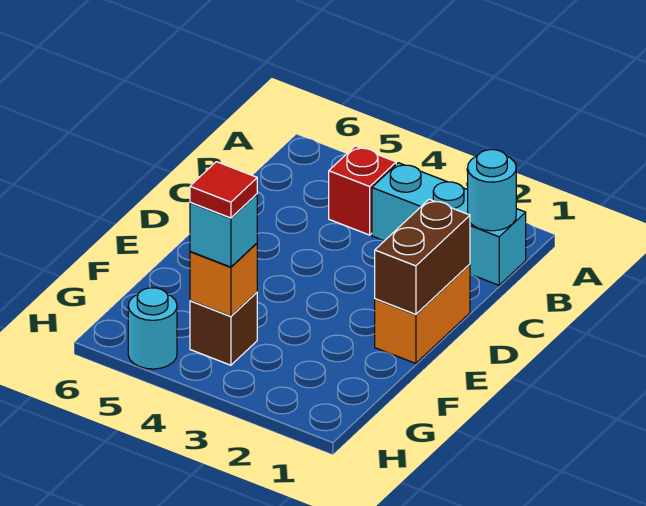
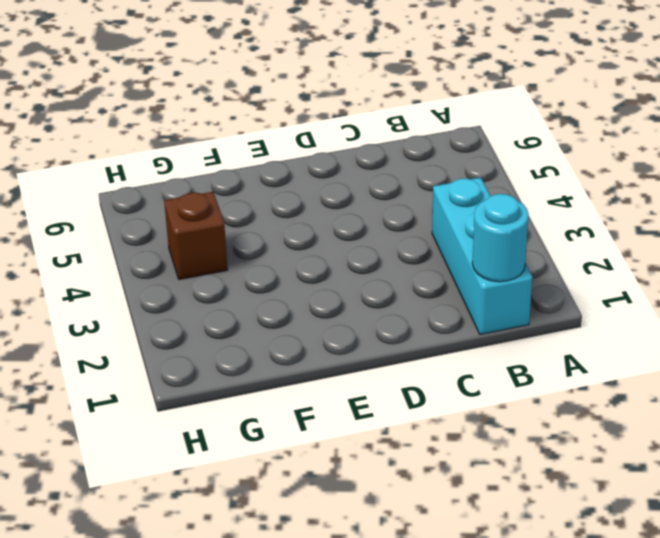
none -> red brick B4 level 1
none -> orange brick D1:E1 level 1

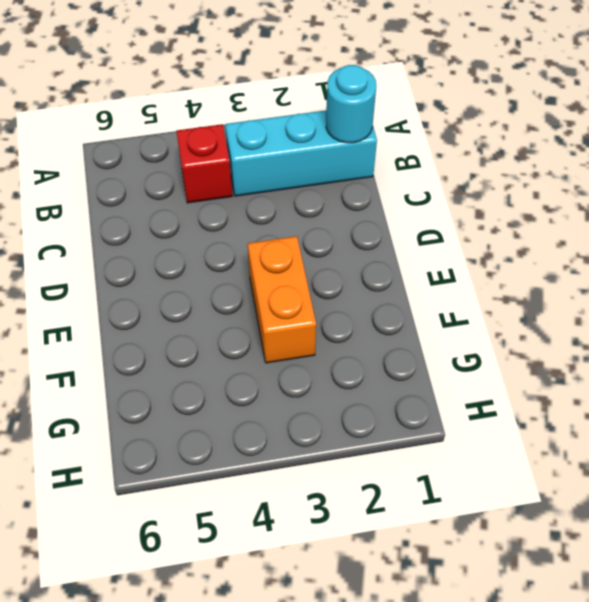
orange brick E3:F3 level 1 -> orange brick D1:E1 level 1
none -> brown brick G4 level 1
none -> cyan round brick H5 level 1

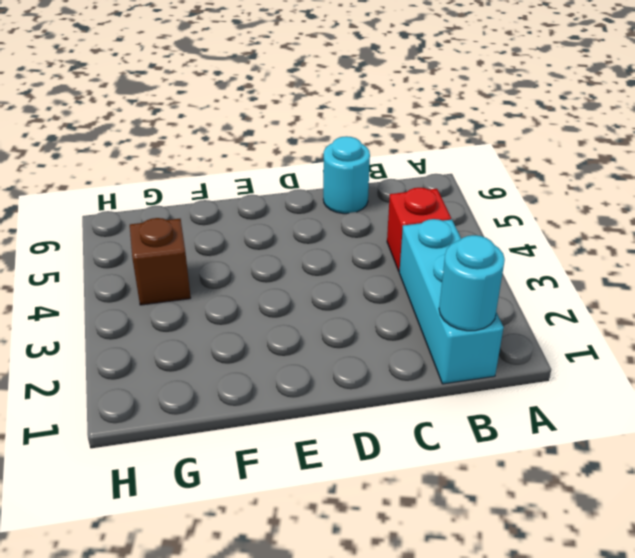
cyan round brick C6 level 1 -> cyan round brick H5 level 1
none -> orange brick D1:E1 level 1
none -> brown brick D1:E1 level 2

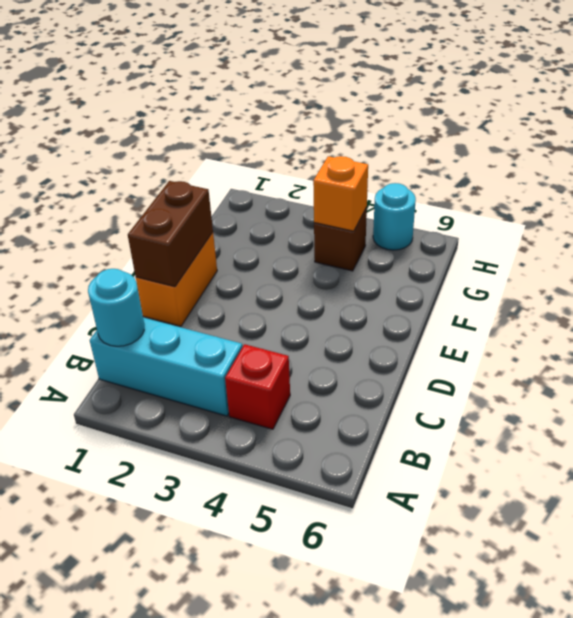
none -> cyan brick G4 level 3
none -> red tile G4 level 4

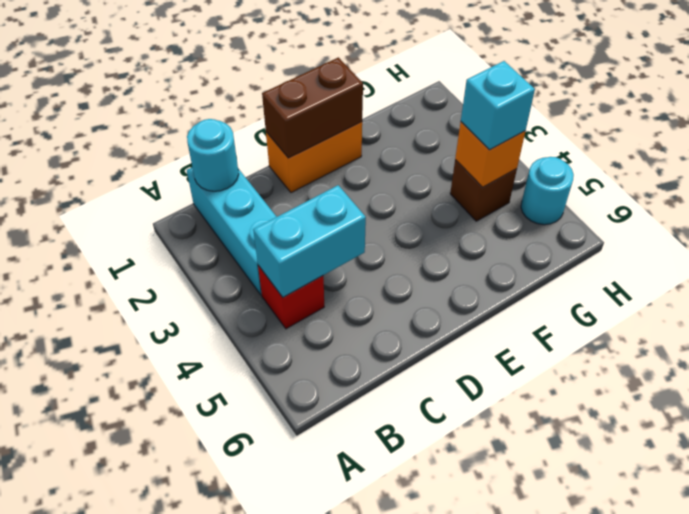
cyan brick B4:C4 level 2 -> none
none -> red tile G4 level 4

